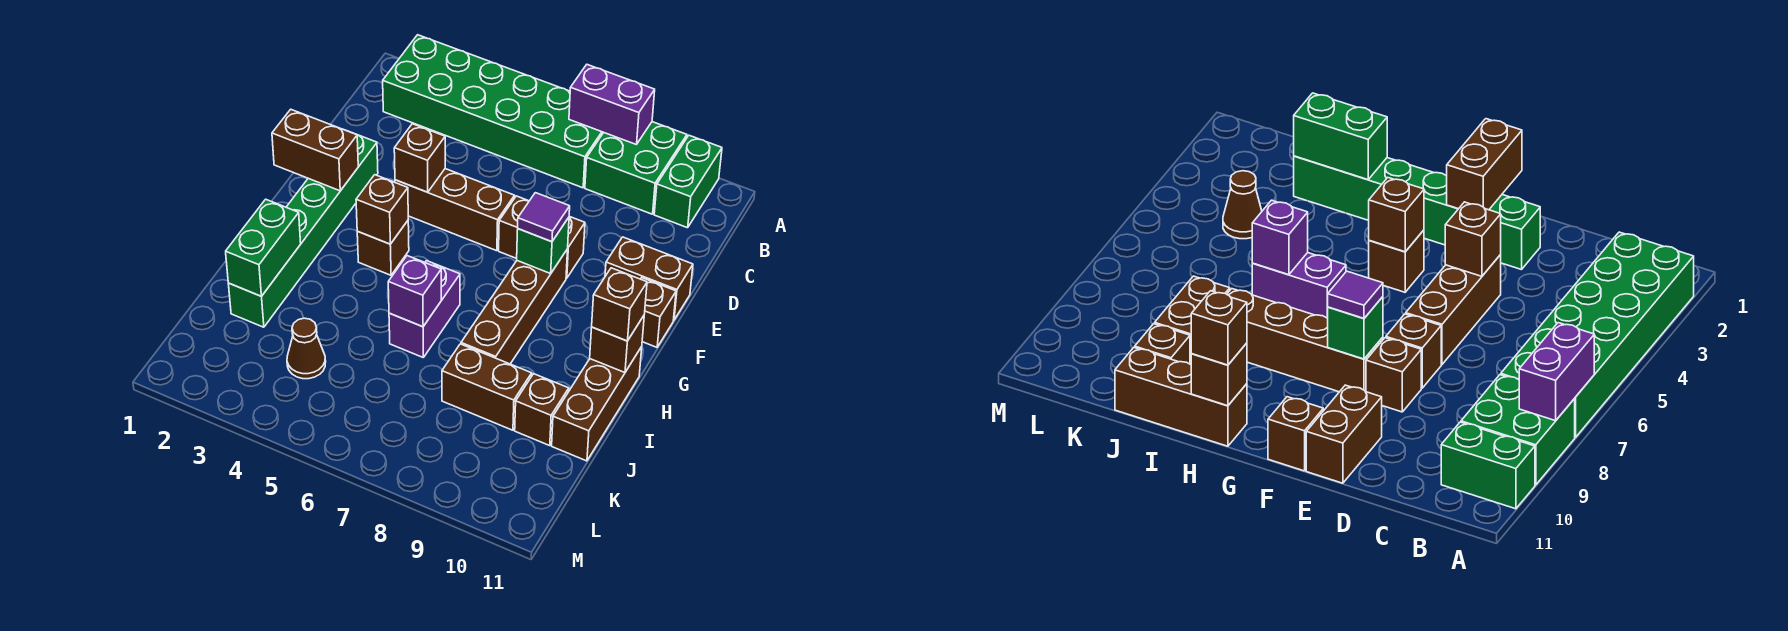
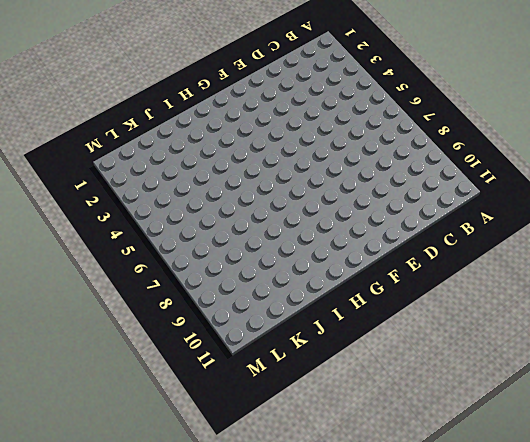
none -> green brick A2:B7 level 1
none -> green brick A8:B9 level 1
none -> green brick A10:B10 level 1

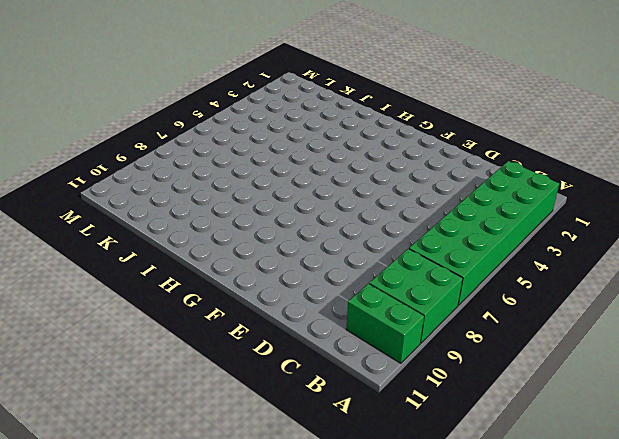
none -> green brick E2:J2 level 1
none -> brown brick E4:E6 level 1
none -> brown brick E7 level 1

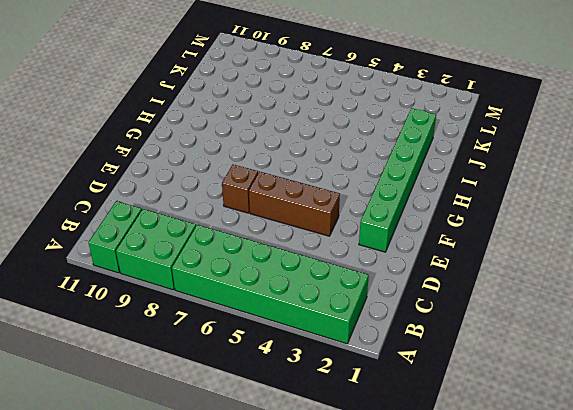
none -> brown brick E8 level 1
none -> brown brick E10:E11 level 1
none -> brown brick F8:I8 level 1

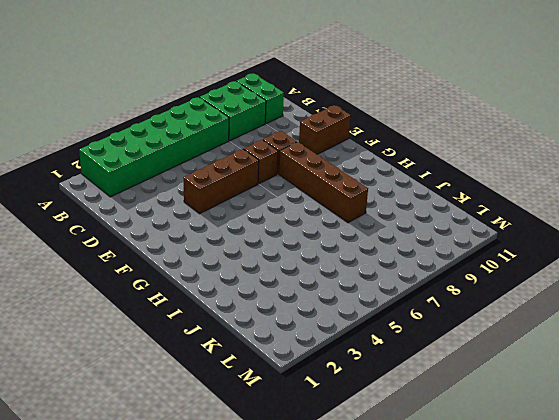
none -> green brick E2:J2 level 1
none -> brown brick F11 level 1
none -> brown brick G4 level 1

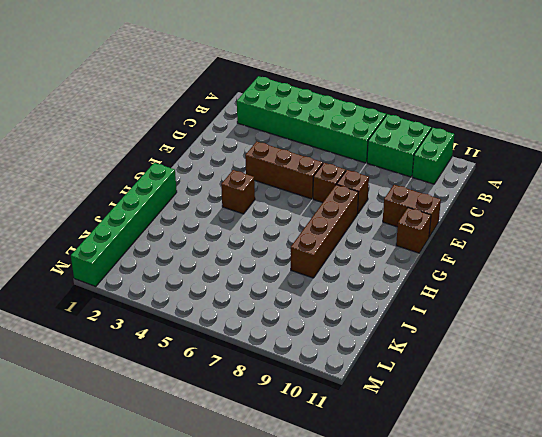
green brick H1:M1 level 1 -> green brick E2:J2 level 1
none -> purple brick H6:I6 level 1
none -> brown brick H11:J11 level 1
none -> brown brick J8:J9 level 1

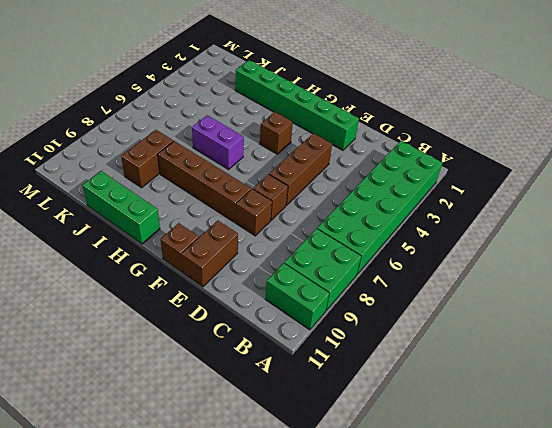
green brick H11:J11 level 1 -> brown brick H11:J11 level 1
none -> brown brick J10 level 1
none -> brown cone K4 level 1
none -> purple brick A7:A8 level 2

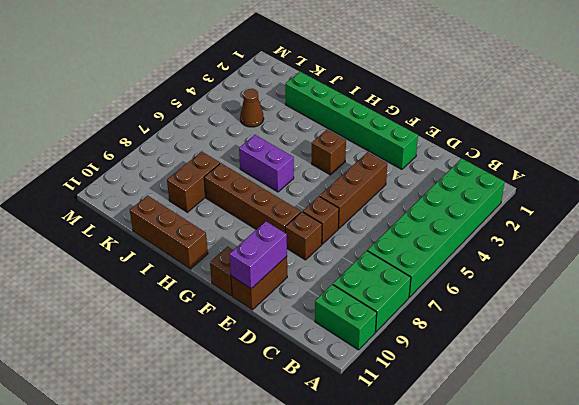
purple brick E10:E11 level 2 -> purple brick A7:A8 level 2
none -> brown brick J10 level 1
none -> brown brick E4 level 2
none -> brown brick F1:F2 level 2

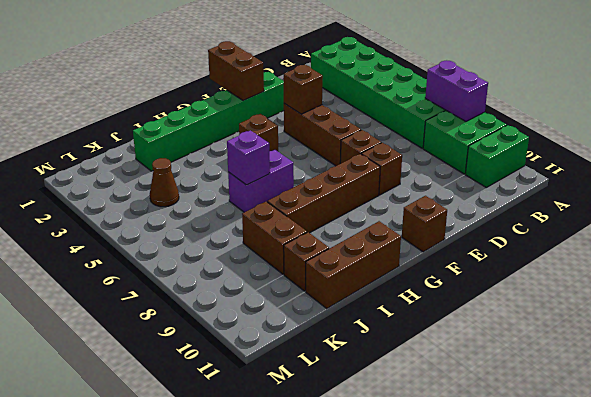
none -> brown brick E10:E11 level 1
none -> green brick F8 level 2
none -> brown brick G4 level 2

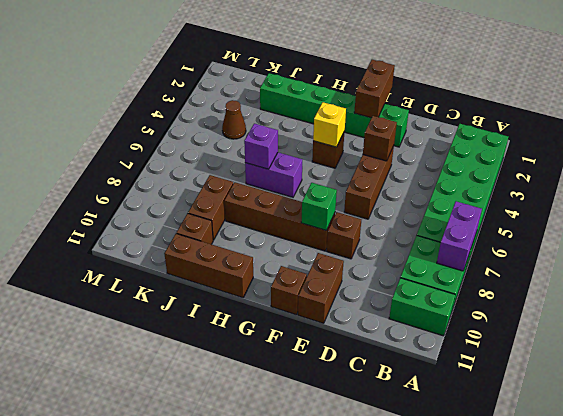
yellow brick G4 level 2 -> brown brick G4 level 2
none -> brown brick E7 level 1
none -> brown brick H11 level 2
none -> green brick I2:J2 level 2

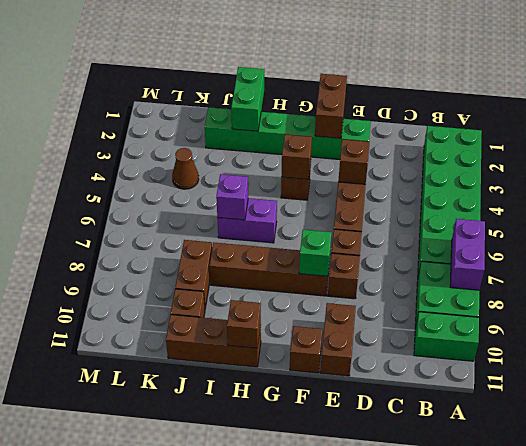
green brick I1:I2 level 2 -> green brick I2:J2 level 2
none -> purple tile F8 level 3
none -> brown brick H11 level 3

